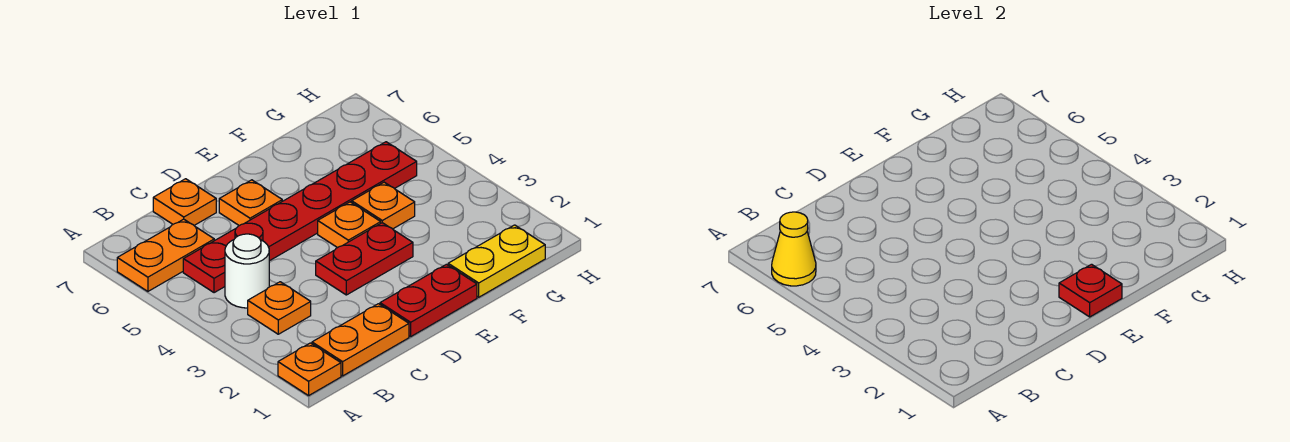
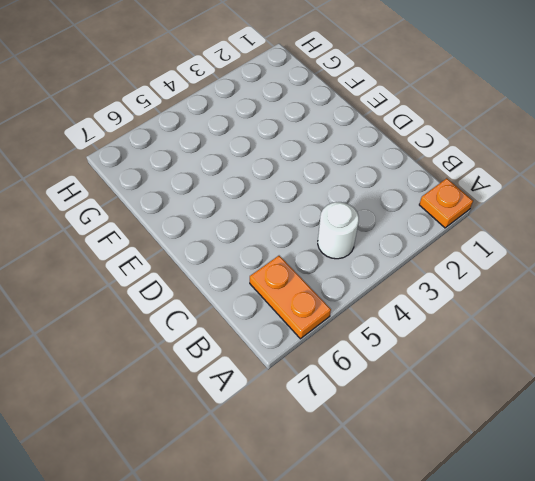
none -> orange plate B1:C1 level 1
none -> orange plate B3 level 1
none -> red plate B5:G5 level 1

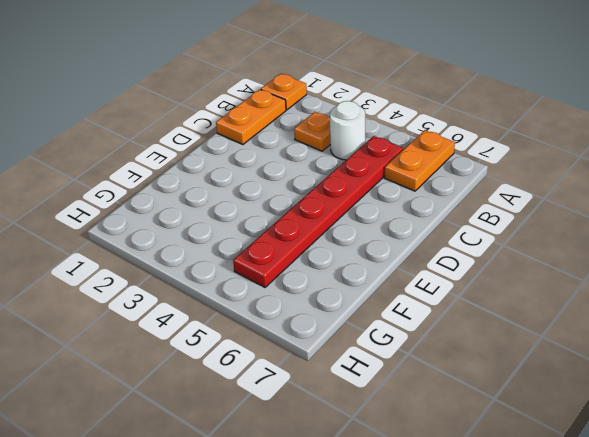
none -> orange plate C7 level 1
none -> red plate D1:E1 level 1
none -> red plate D3:E3 level 1

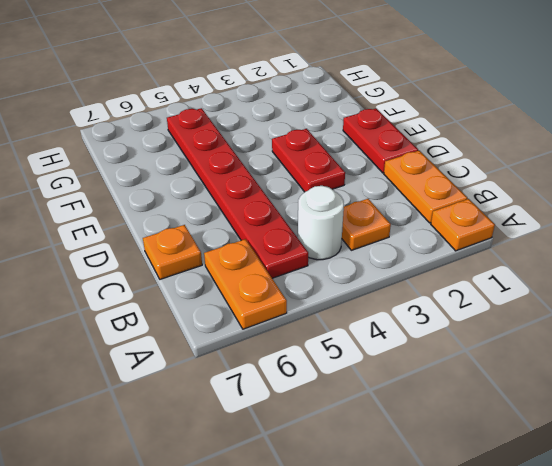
none -> orange plate D6 level 1
none -> orange plate E4 level 1
none -> yellow plate F1:G1 level 1

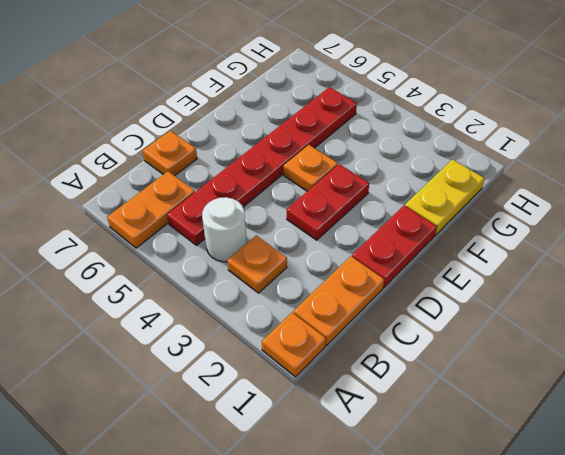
none -> orange plate D6 level 1
none -> orange plate F4 level 1
none -> yellow cone A6 level 2

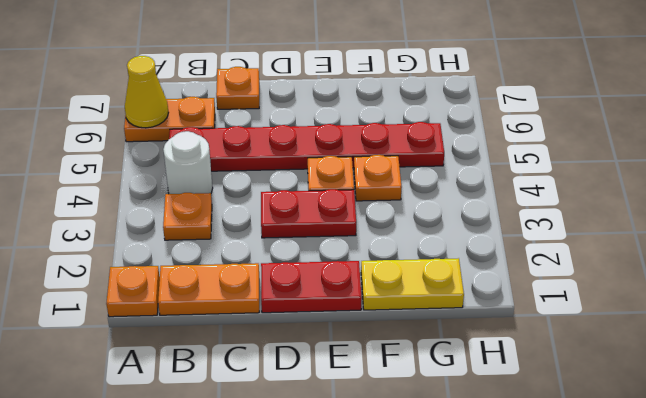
none -> orange plate D6 level 1
none -> red plate E1 level 2

